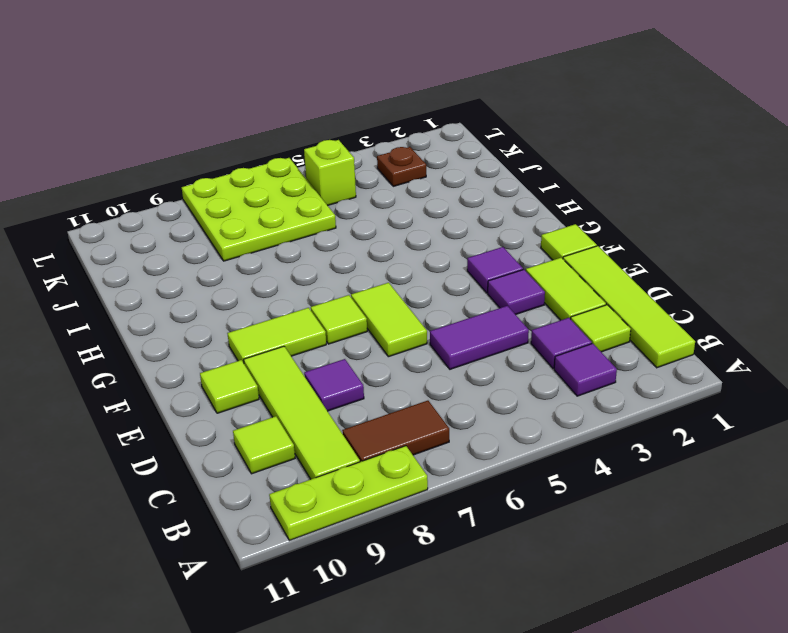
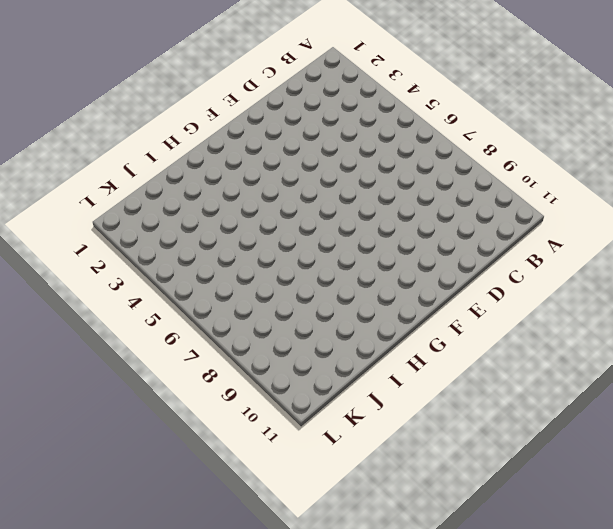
none -> lime plate A8:A10 level 1
none -> lime tile B1:E1 level 1
none -> purple tile B3 level 1

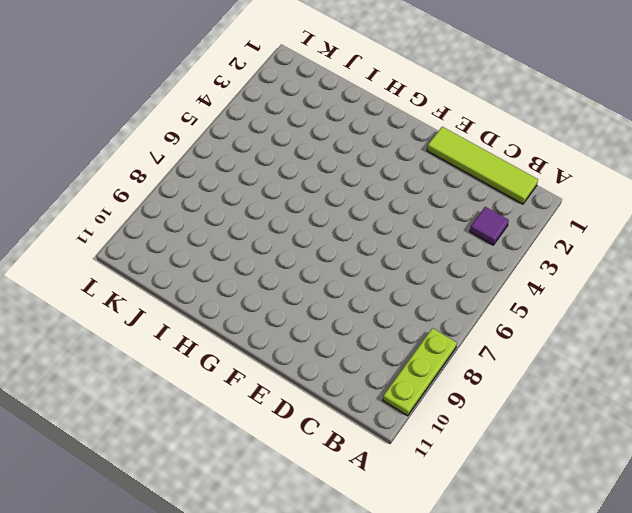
none -> brown tile B7:B8 level 1
none -> lime tile B9:E9 level 1
none -> lime tile C2 level 1

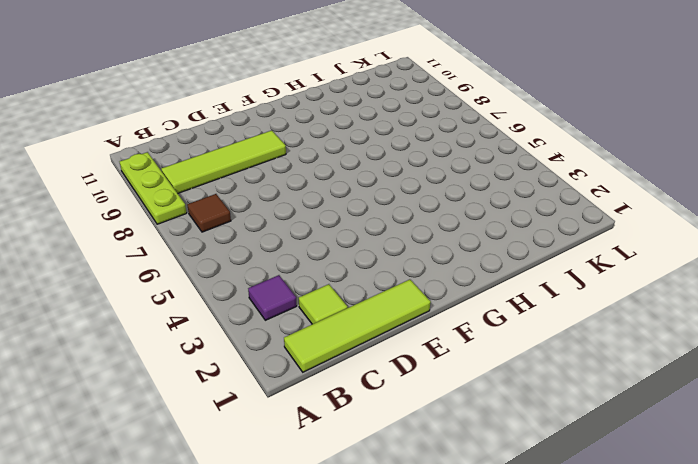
brown tile B7 level 1 -> brown tile B7:B8 level 1
none -> purple tile C3 level 1
none -> lime tile C10 level 1
none -> lime tile D2:E2 level 1

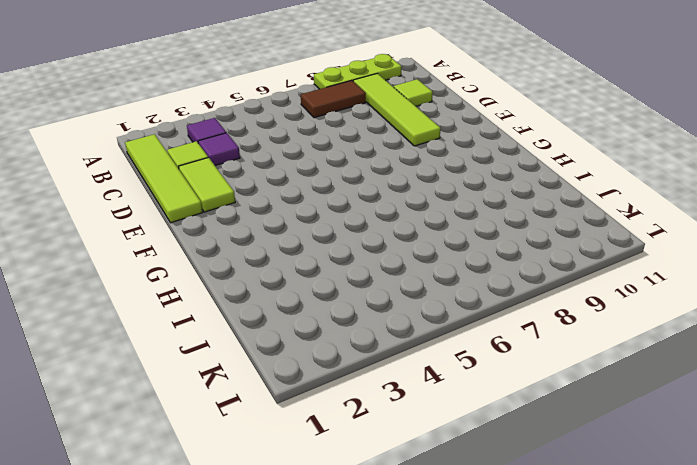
none -> purple tile D4:D5 level 1
none -> purple tile D8 level 1
none -> purple tile E3 level 1

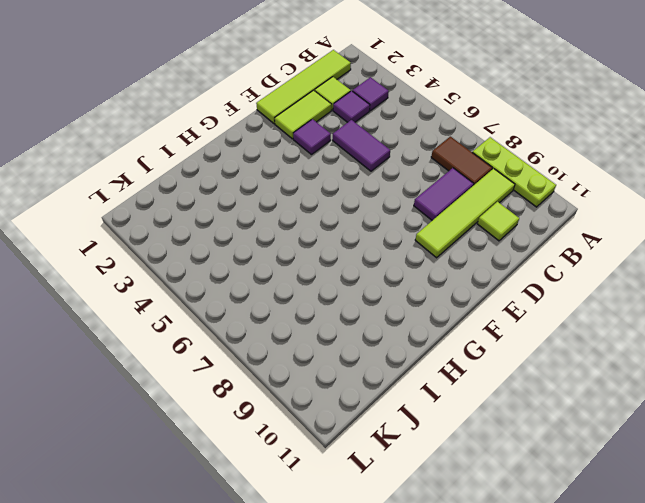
purple tile C8:D8 level 1 -> purple tile D8 level 1
none -> lime tile E6:F6 level 1
none -> lime tile E10 level 1
none -> lime tile F1 level 1

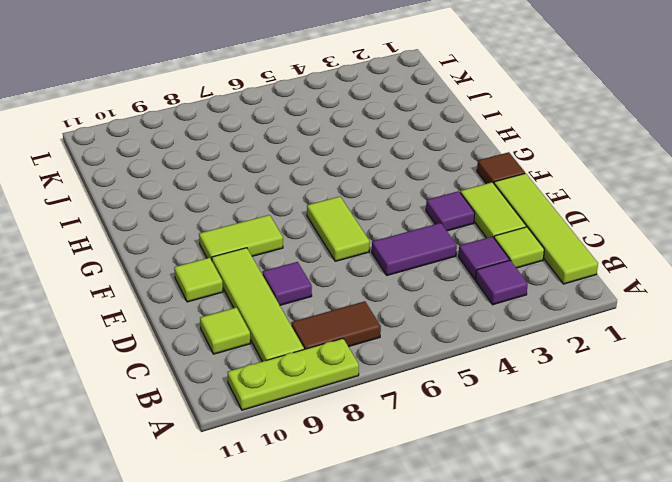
brown tile F1 level 1 -> lime tile F1 level 1
none -> purple tile F3 level 1
none -> lime tile F7 level 1
none -> lime plate J6:L8 level 1

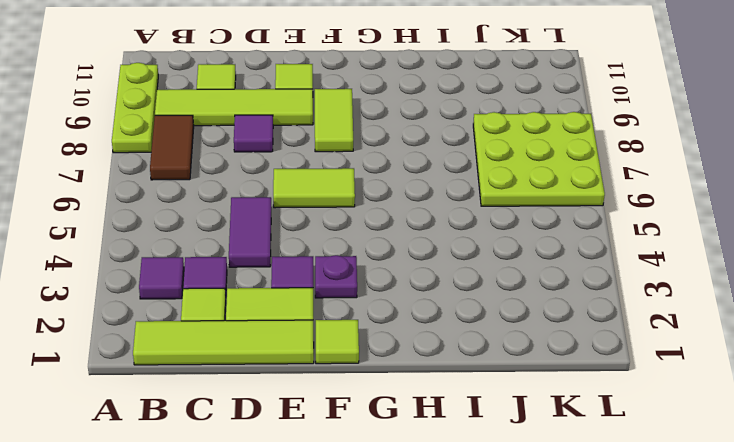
purple plate F3 level 1 -> purple tile F3 level 1
none -> lime tile F7 level 1
none -> brown plate K3 level 1
none -> lime brick K5 level 1

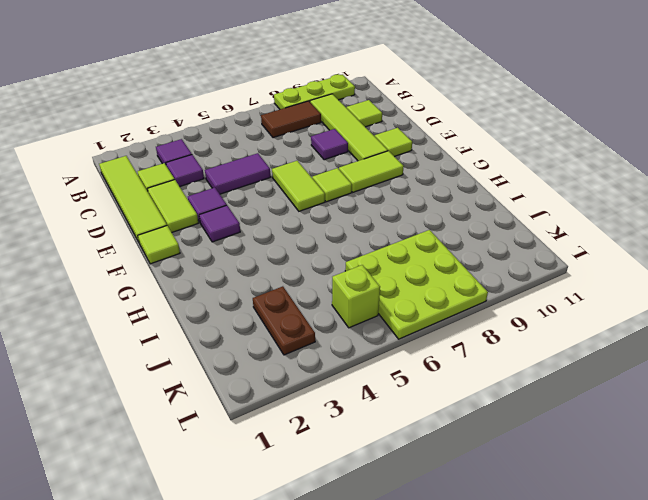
brown plate J3:K3 level 1 -> brown plate K3 level 1

